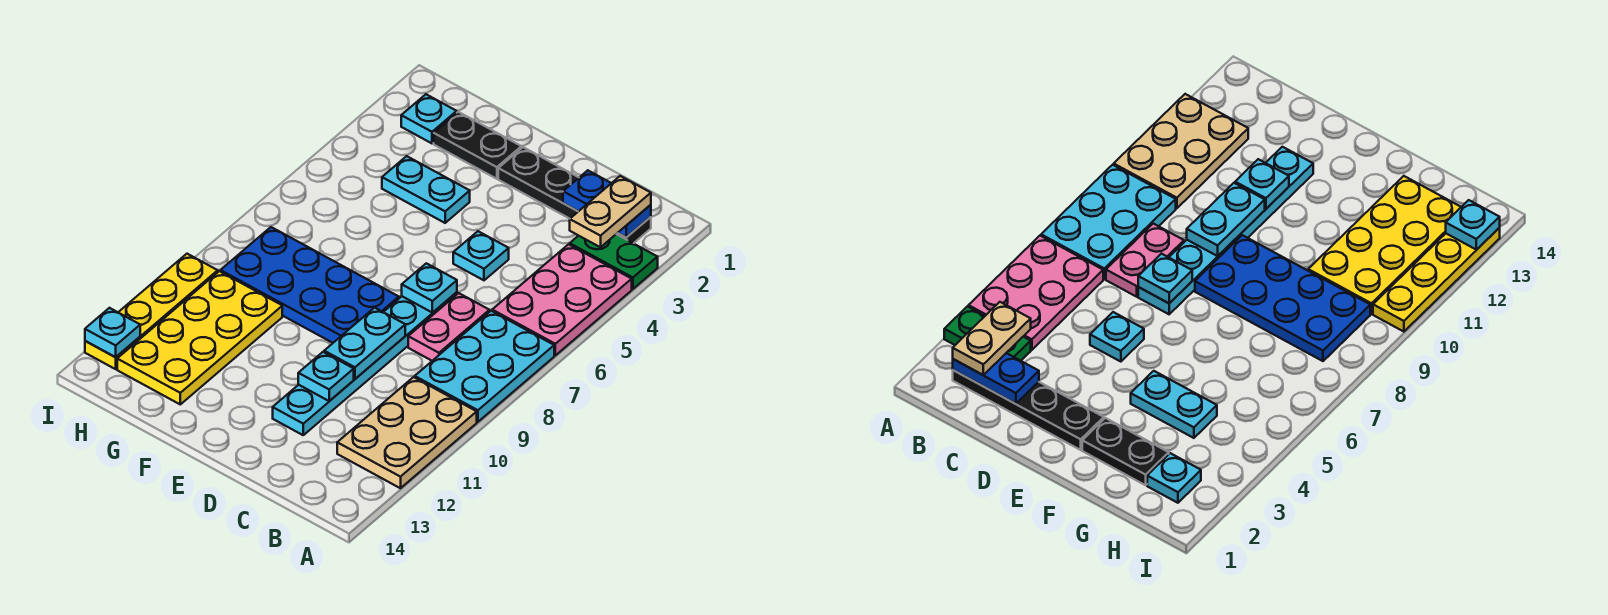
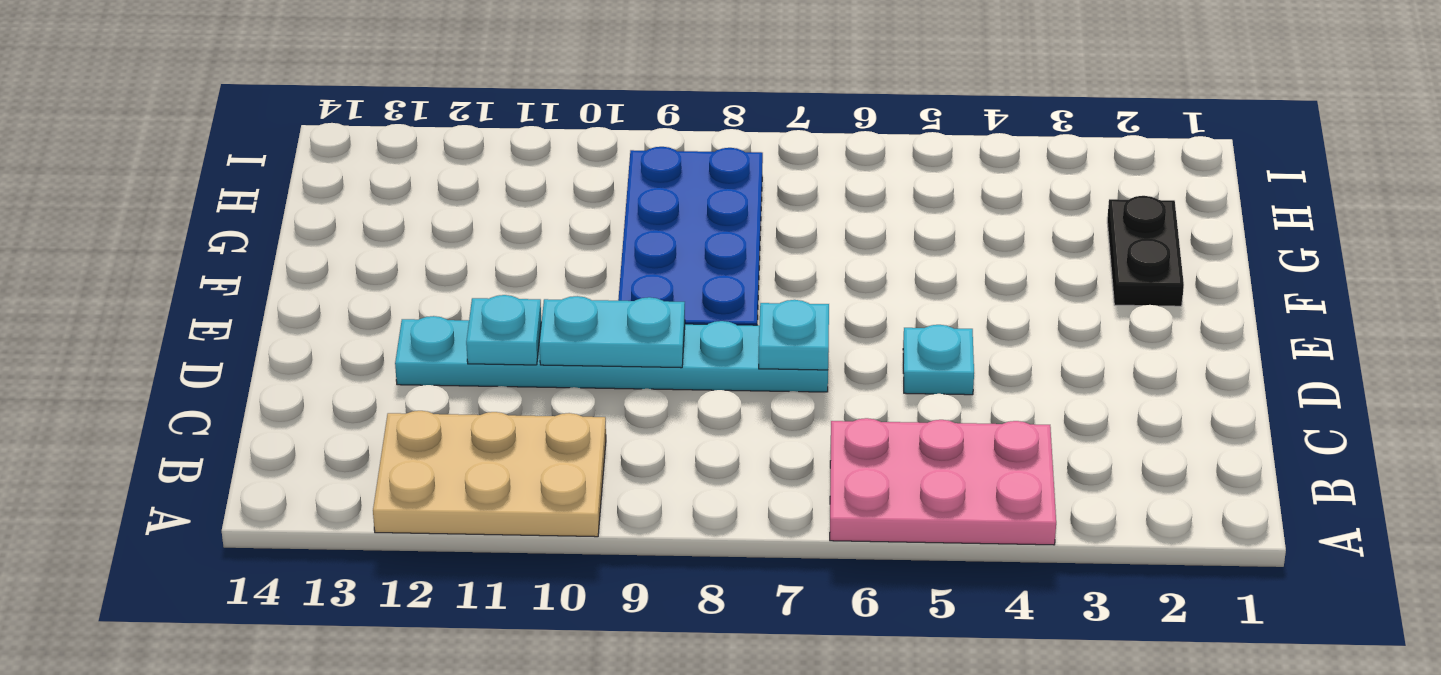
none -> green plate A3:B3 level 1
none -> cyan plate A7:B9 level 1
none -> black plate B2:E2 level 1

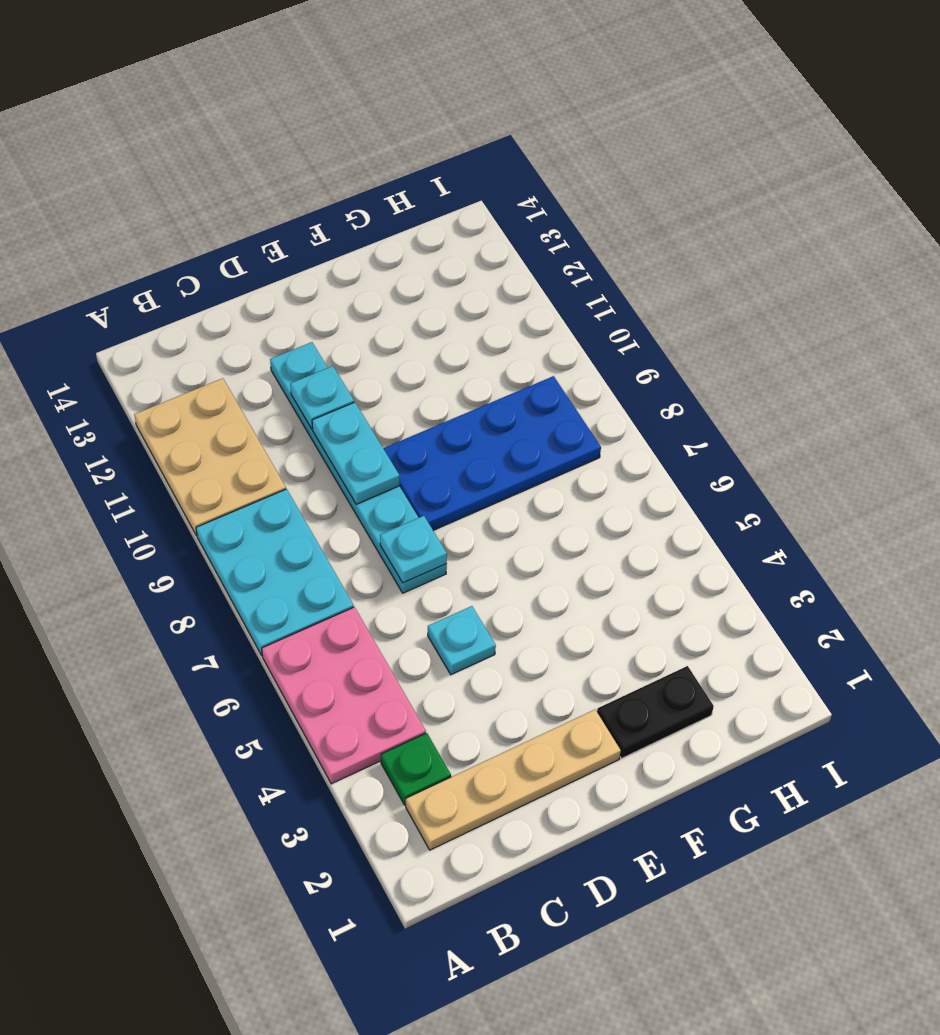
tan plate B2:E2 level 1 -> black plate B2:E2 level 1
green plate B3 level 1 -> green plate A3:B3 level 1
none -> pink plate C7:C8 level 1
none -> cyan plate F4:G4 level 1
none -> yellow plate G10:H13 level 1

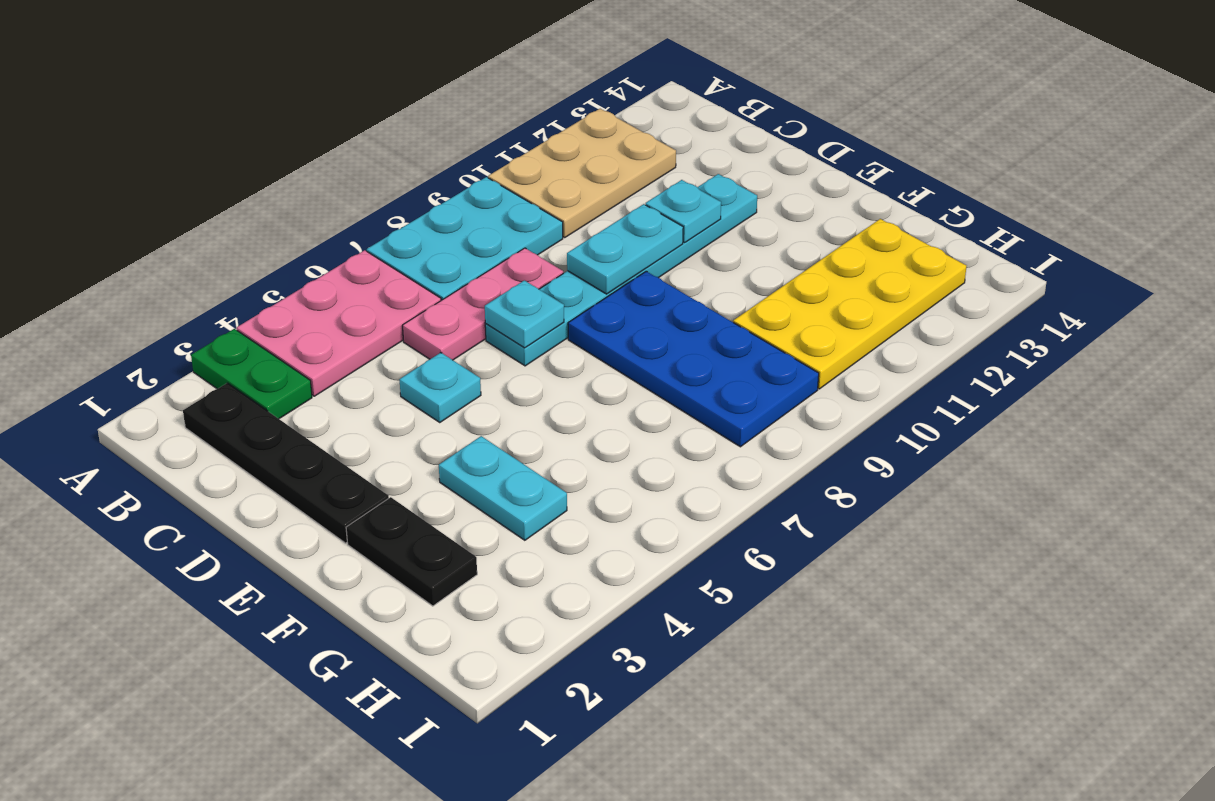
pink plate C6:C8 level 1 -> pink plate C7:C8 level 1
none -> cyan plate H2 level 1
none -> yellow plate I10:I13 level 1
none -> blue plate B2:C2 level 2

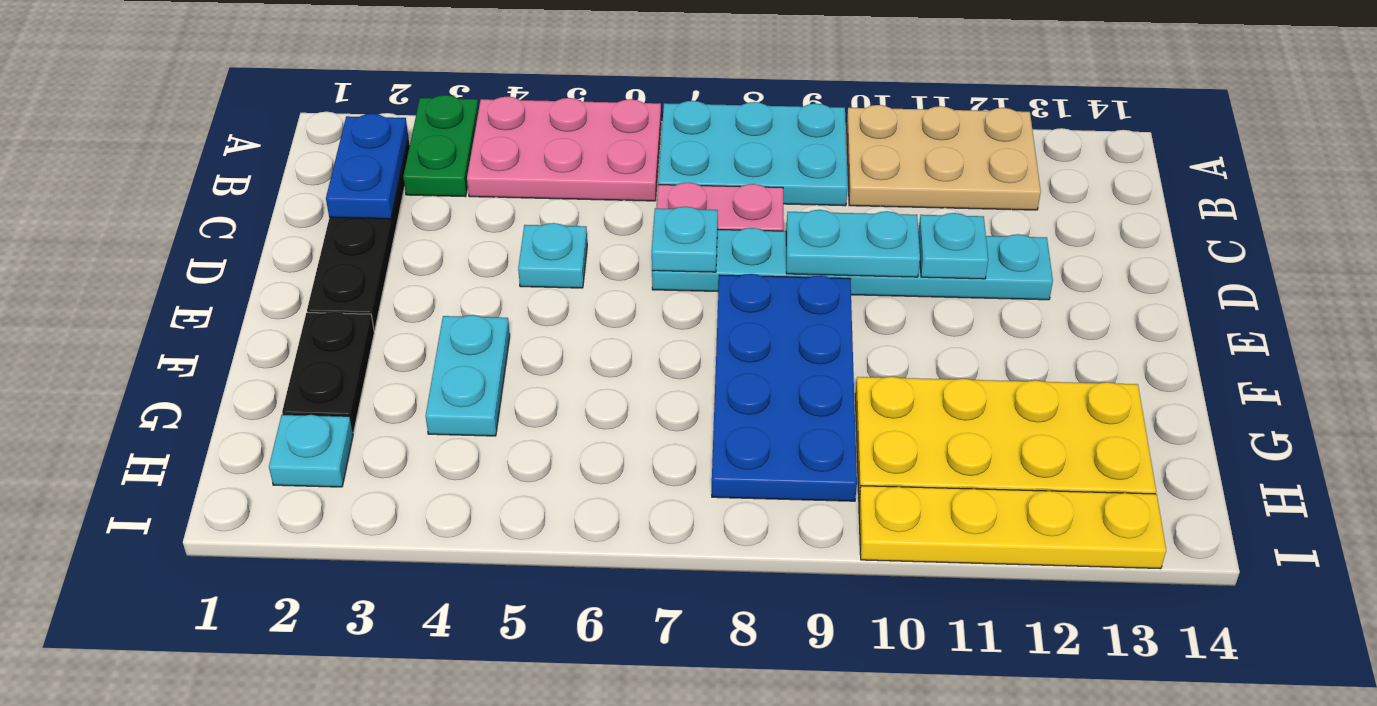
none -> cyan plate I13 level 2
none -> tan plate B2:B3 level 3

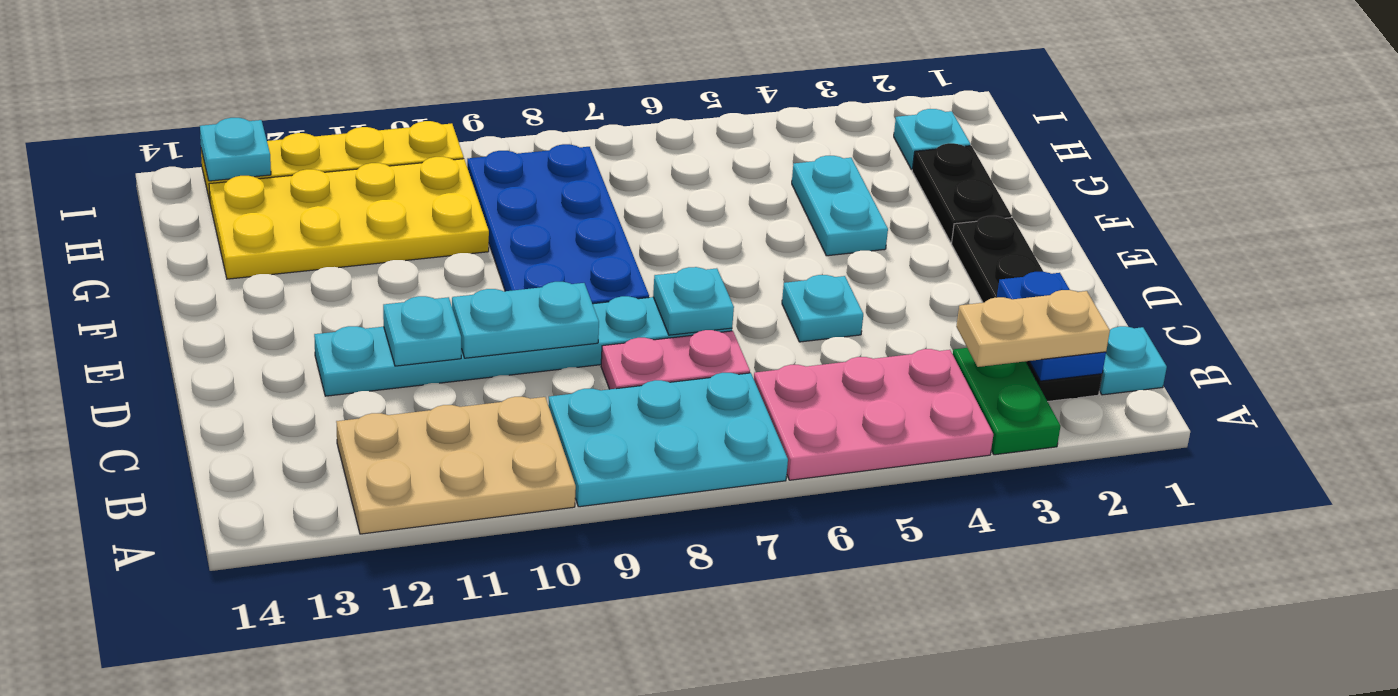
cyan plate B1 level 1 -> none

